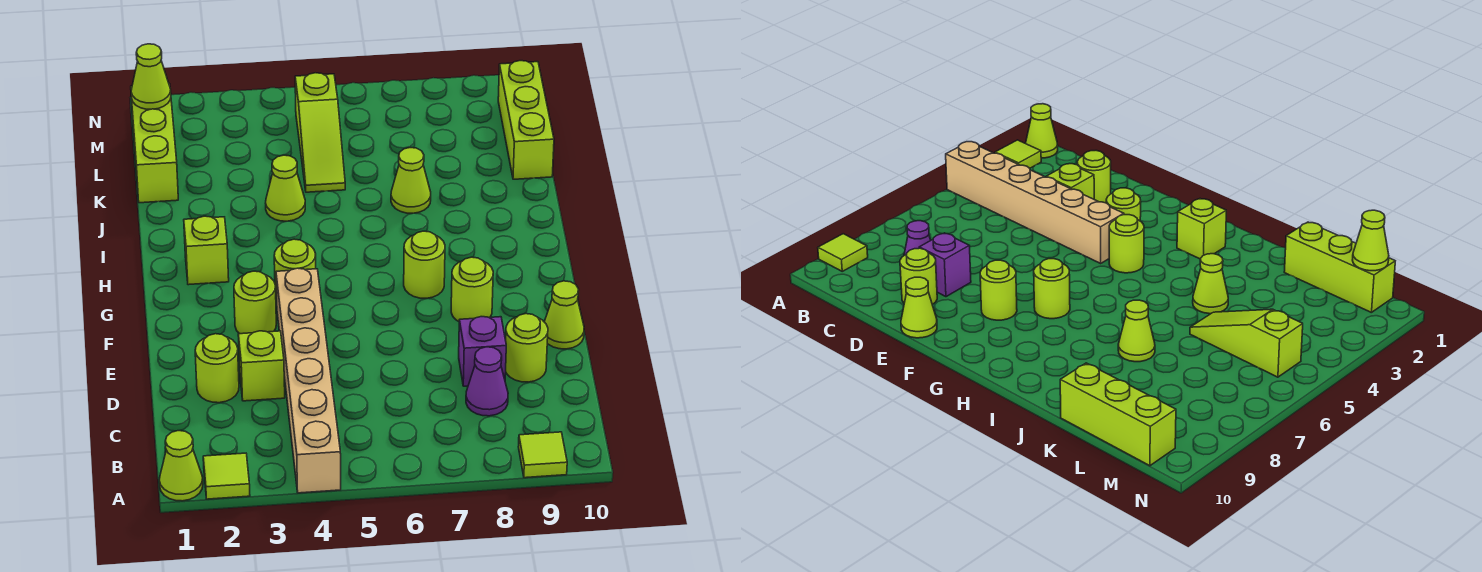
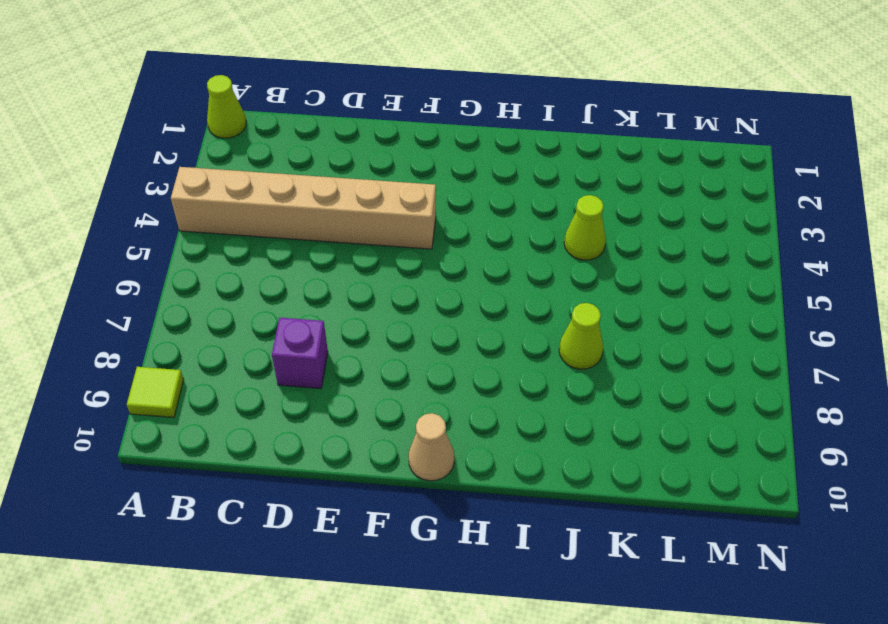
tan cone G10 level 1 -> none
none -> lime tile A2 level 1
none -> purple cone C8 level 1
none -> lime round brick D2 level 1

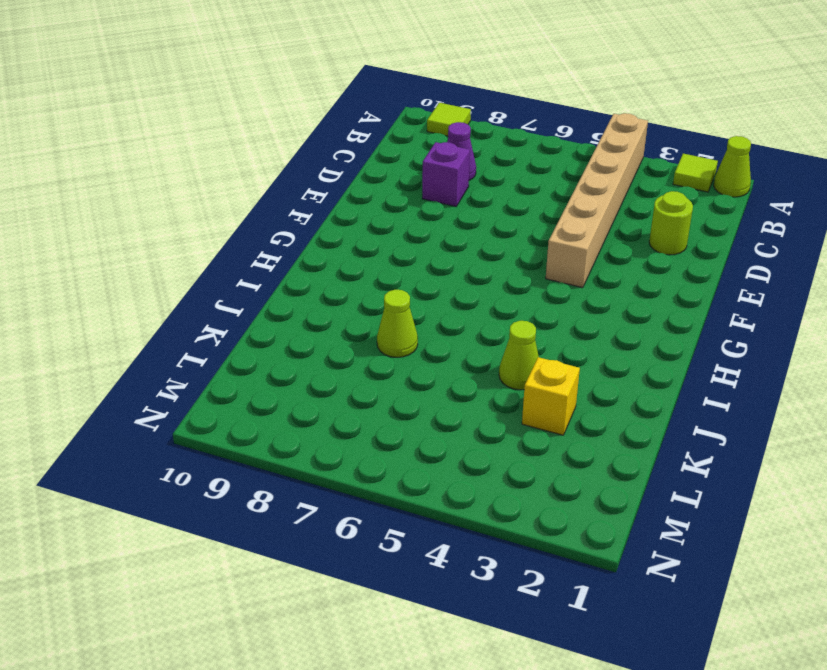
yellow brick K3 level 1 -> none
none -> lime brick D3 level 1
none -> lime round brick D9 level 1
none -> lime cone E10 level 1

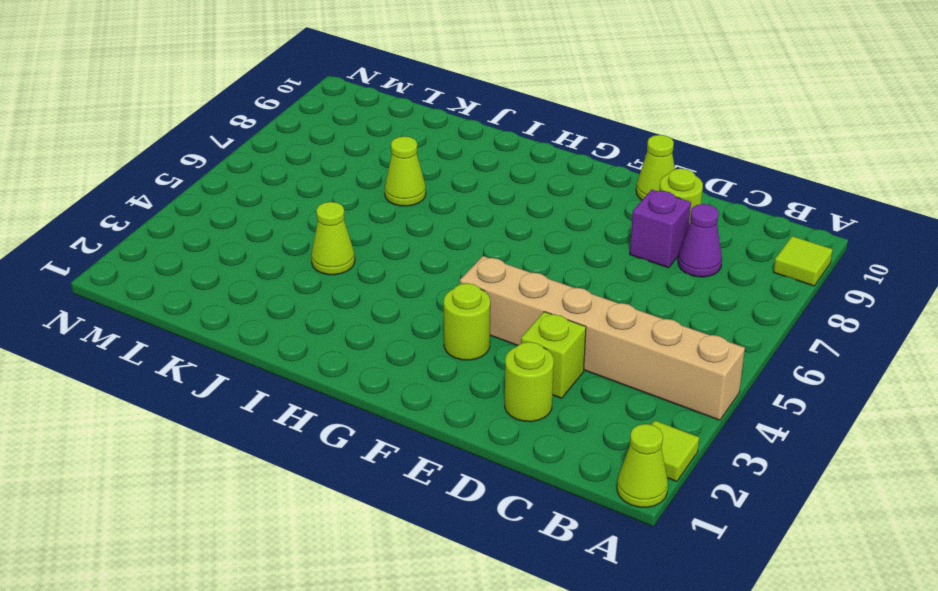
none -> lime round brick F8 level 1
none -> lime round brick G4 level 1
none -> lime round brick G7 level 1

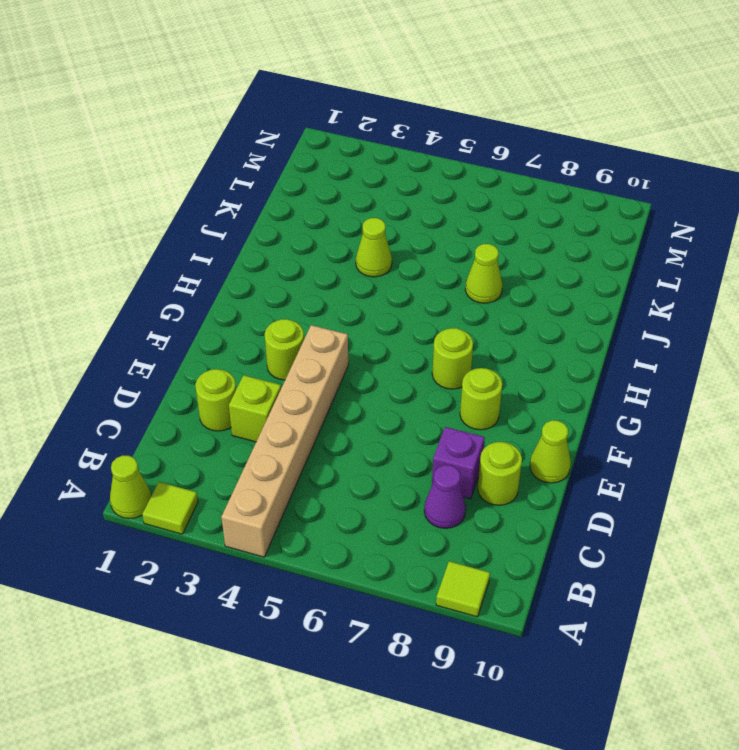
none -> lime round brick G4 level 1
none -> lime brick H2 level 1
none -> lime brick K1:M1 level 1

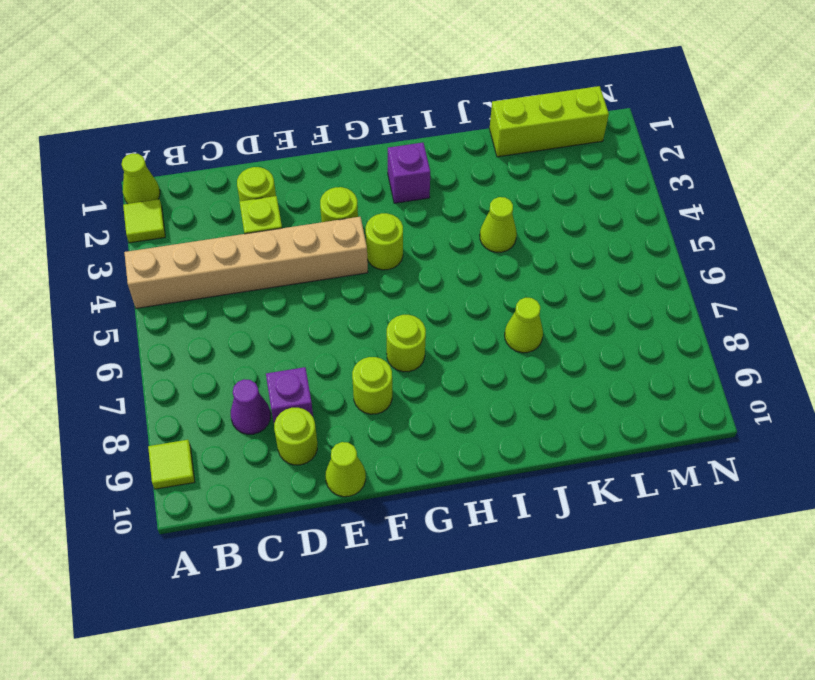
purple brick H2 level 1 -> lime brick H2 level 1
none -> lime slope K5:M5 level 1 top M
none -> lime brick K10:M10 level 1
none -> lime cone M1 level 2

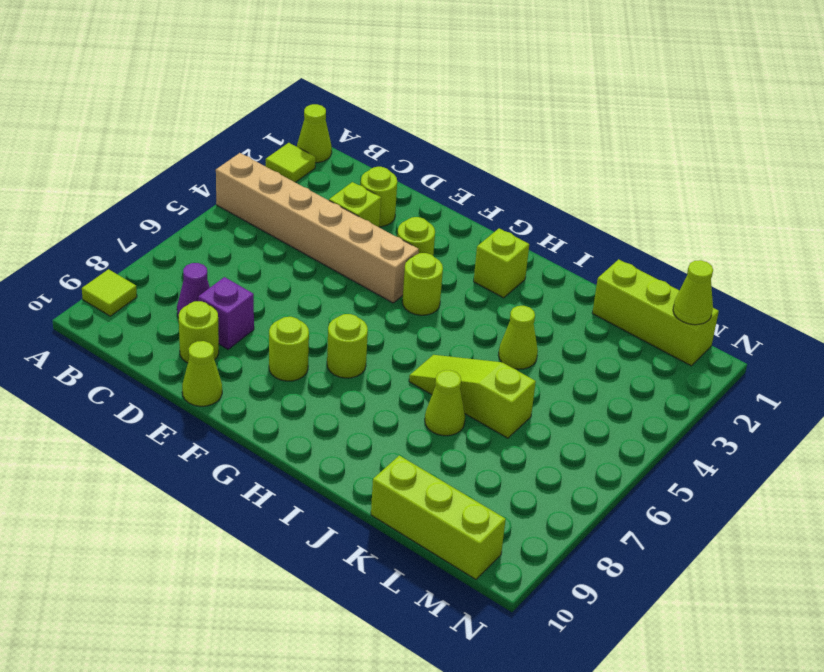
lime slope I6:K6 level 1 top K -> lime slope K5:M5 level 1 top M

